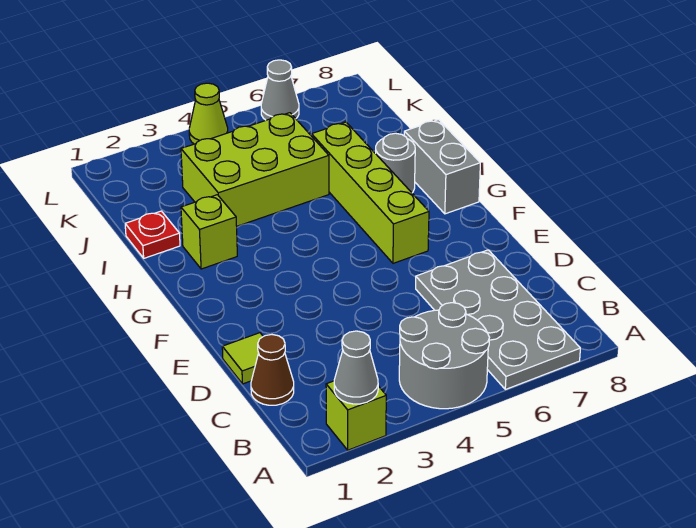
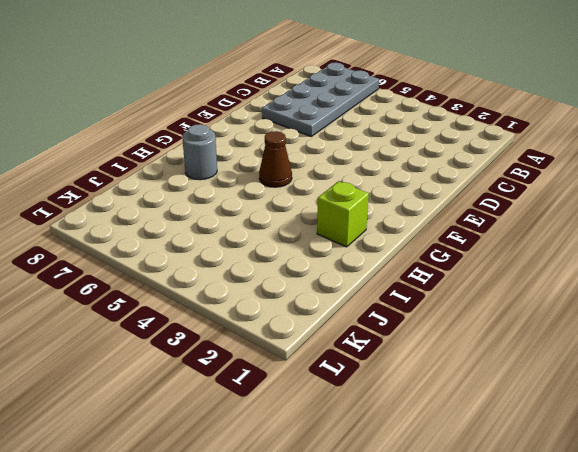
brown cone G5 level 1 -> brown cone C1 level 1
none -> lime brick A2 level 1
none -> grey round brick A4:B5 level 1
none -> lime tile D1 level 1

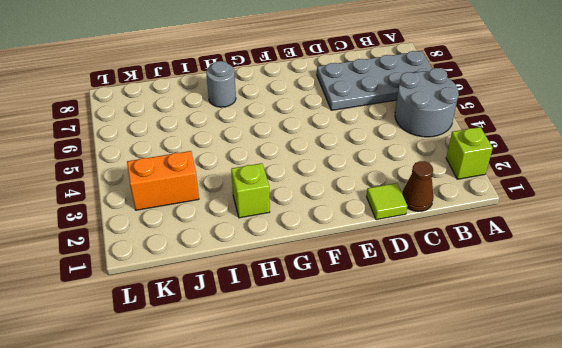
orange brick J3:K3 level 1 -> lime brick I3:J5 level 1
none -> lime brick F6:I6 level 1
none -> grey brick G8:H8 level 1
none -> red plate I1 level 1

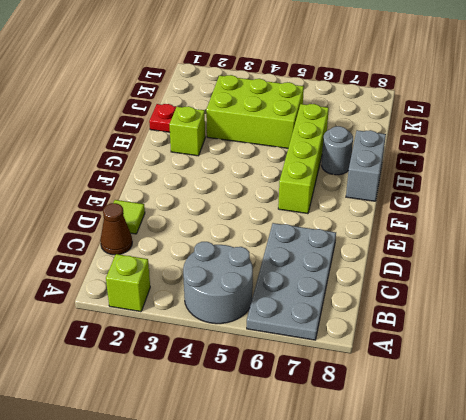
none -> lime cone L4 level 1
none -> grey cone L6 level 1
none -> grey cone A2 level 2

